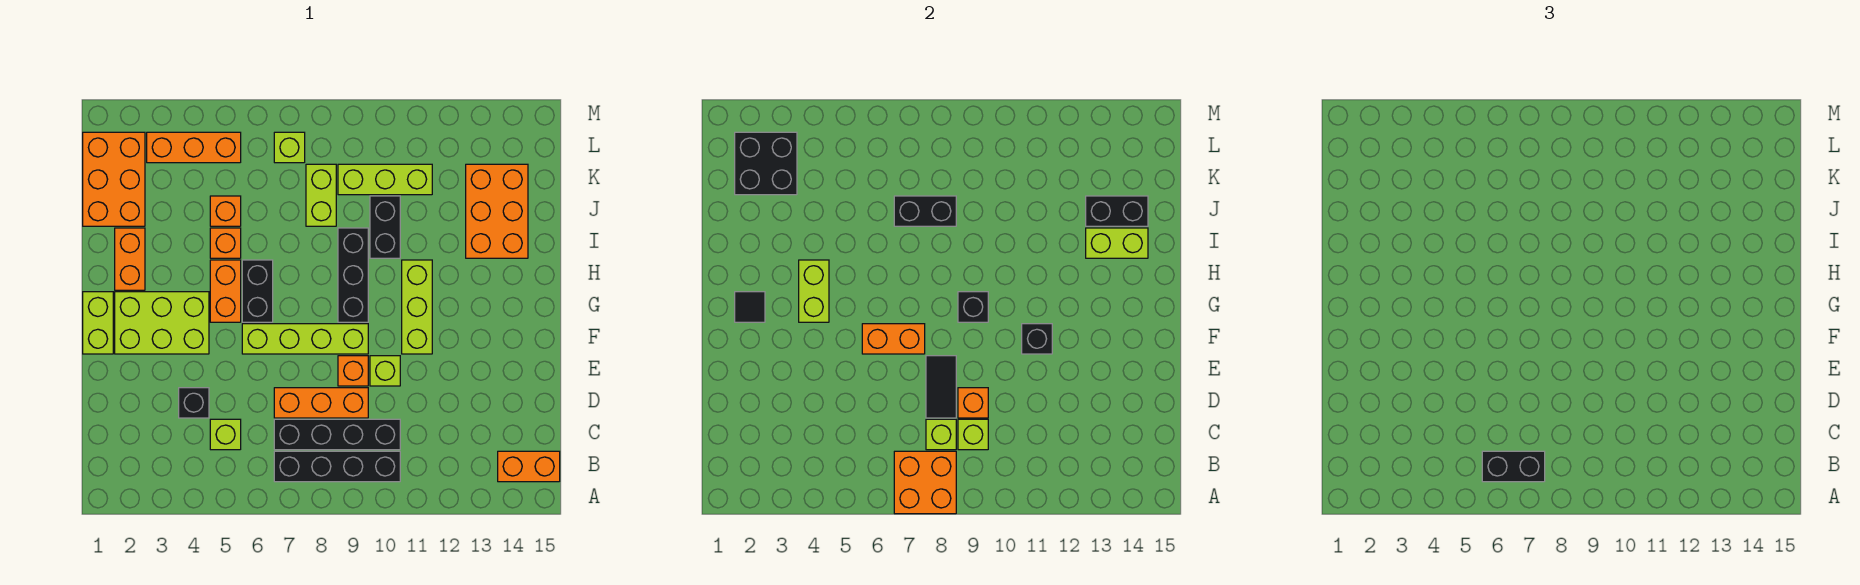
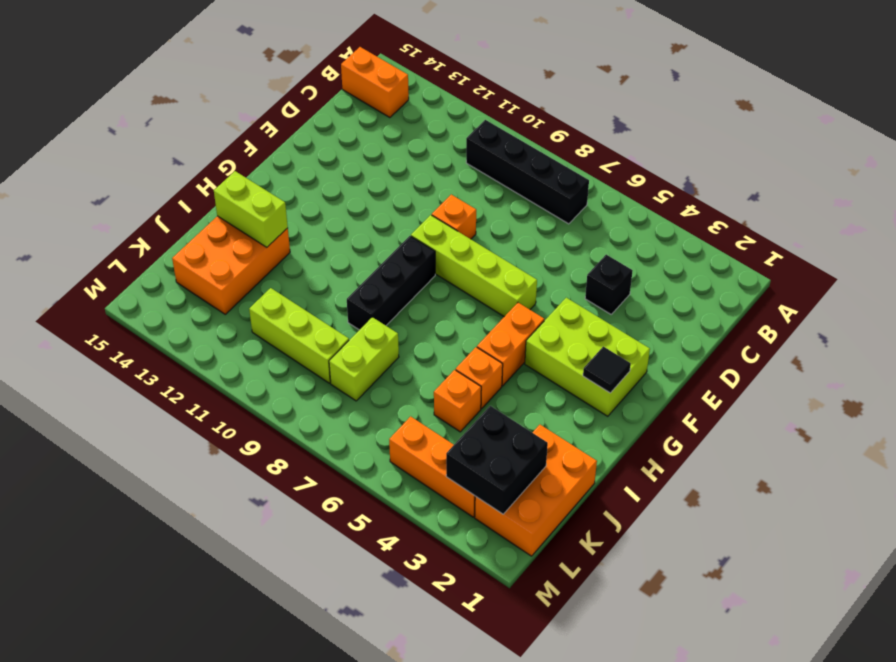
none -> lime brick C5 level 1
none -> black brick C7:C10 level 1
none -> orange brick D7:D9 level 1
none -> lime brick E10 level 1

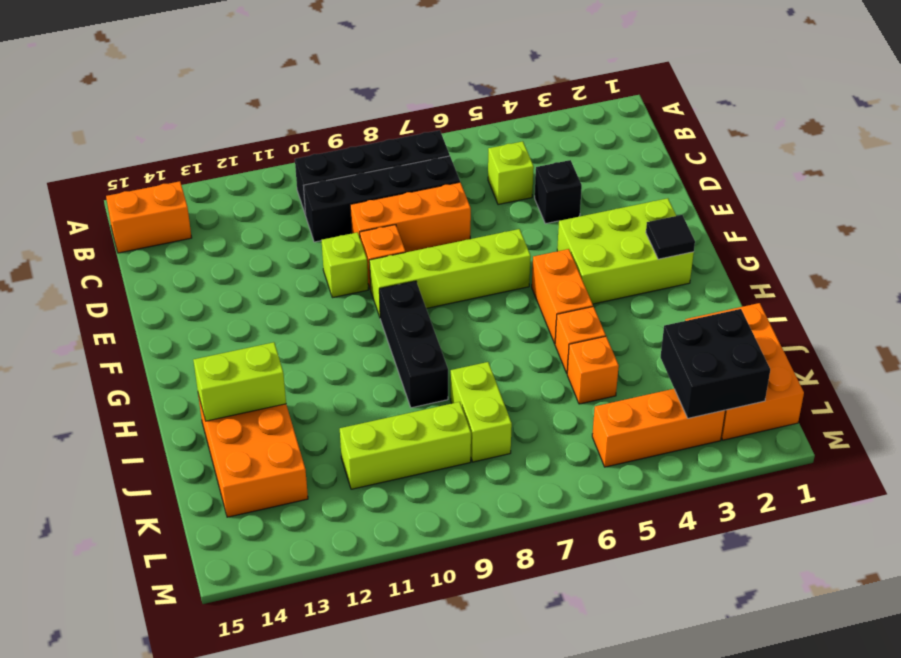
none -> lime brick F1:G1 level 1
none -> lime brick F11:H11 level 1
none -> black brick G6:H6 level 1
none -> orange brick H2:I2 level 1

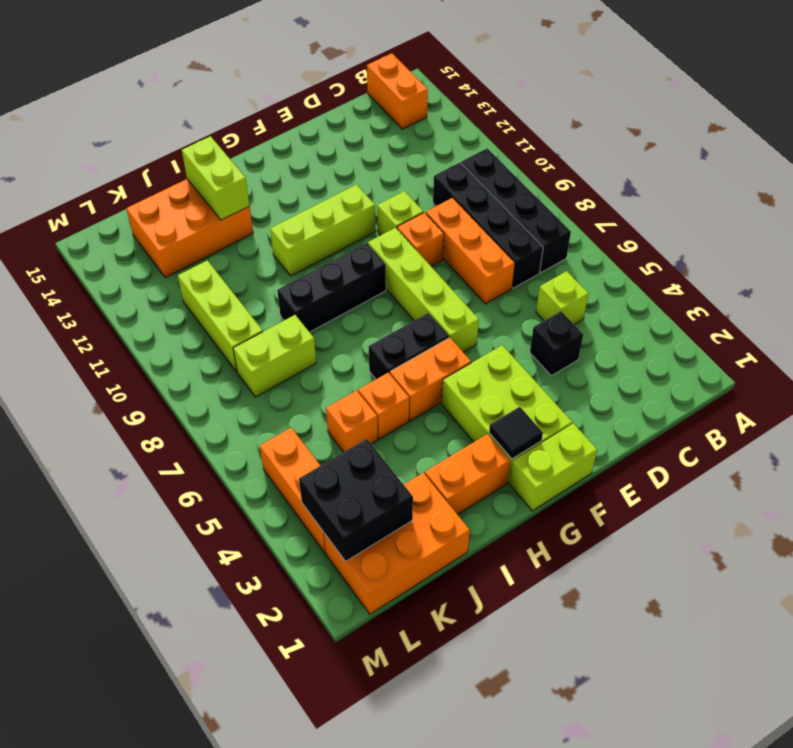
none -> black brick I10:J10 level 1
none -> lime brick L7 level 1
none -> orange brick A7:B8 level 2
none -> lime brick C8 level 2

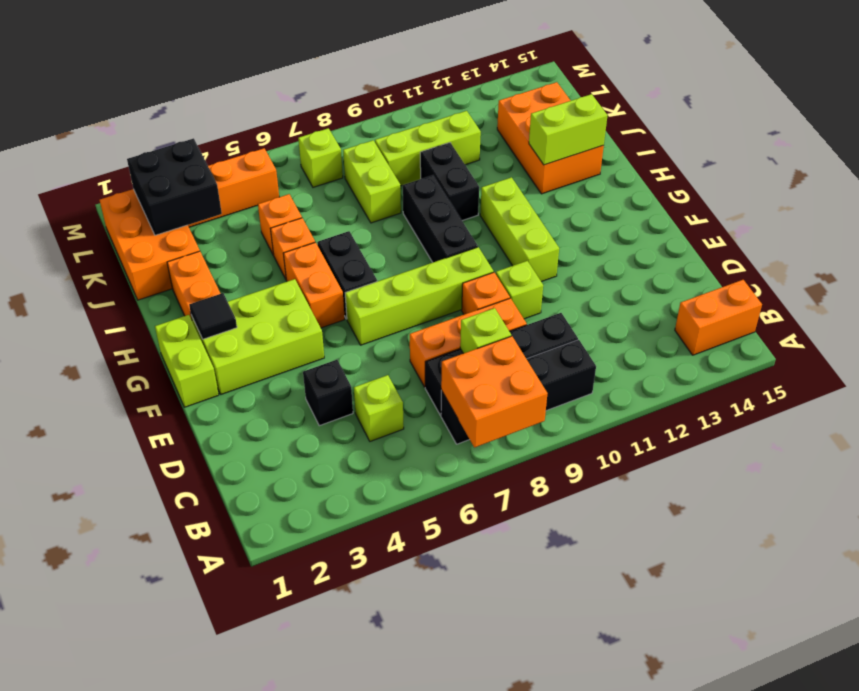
none -> lime brick C9 level 2
none -> black tile D8:E8 level 2
none -> orange brick D9 level 2
none -> orange brick F6:F7 level 2

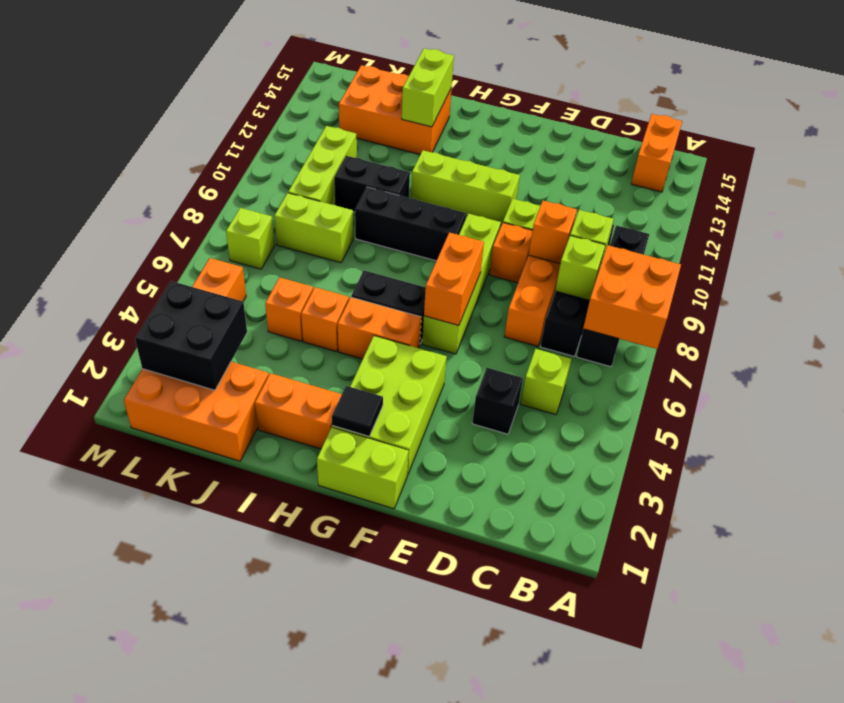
none -> black tile D8:E8 level 2
none -> black brick F11 level 2
none -> lime brick G4:H4 level 2
none -> black brick G9 level 2

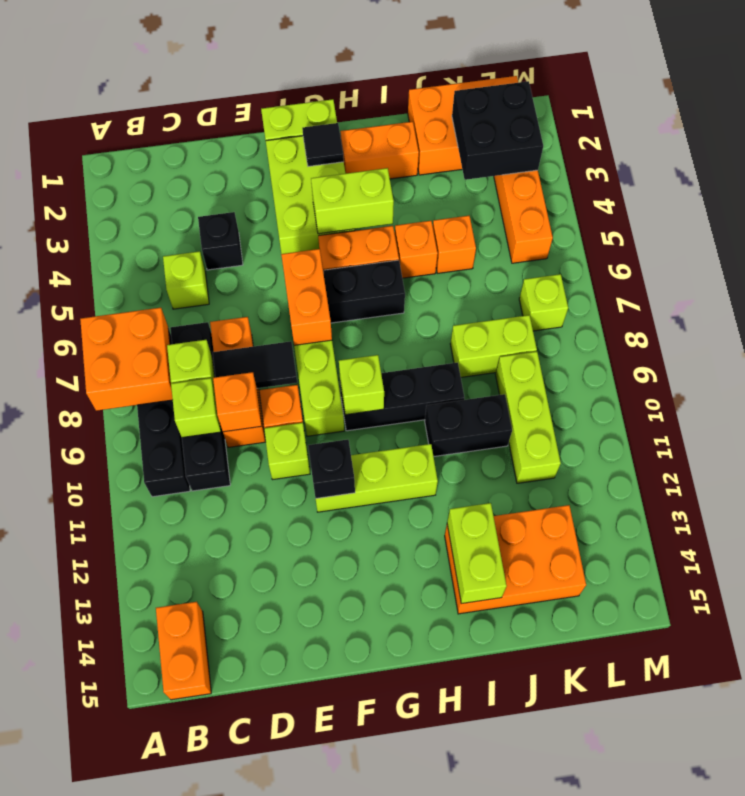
lime brick G9 level 2 -> black brick G9 level 2
none -> black brick J7:J8 level 2
none -> black brick J13:J14 level 2
none -> black brick B6:B7 level 3

